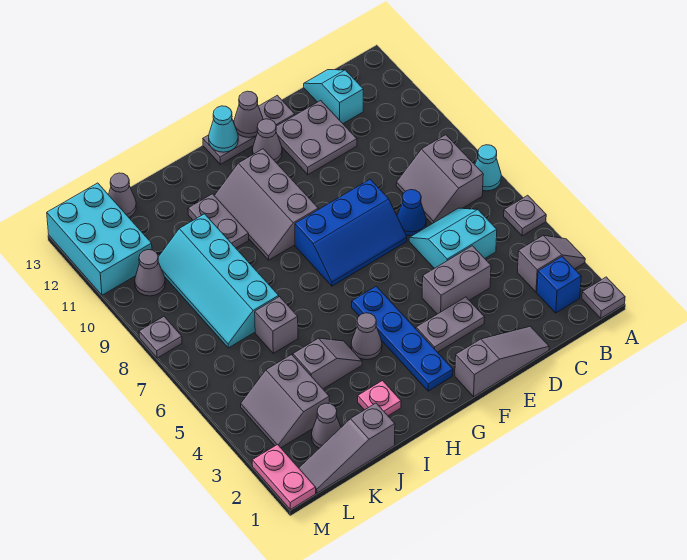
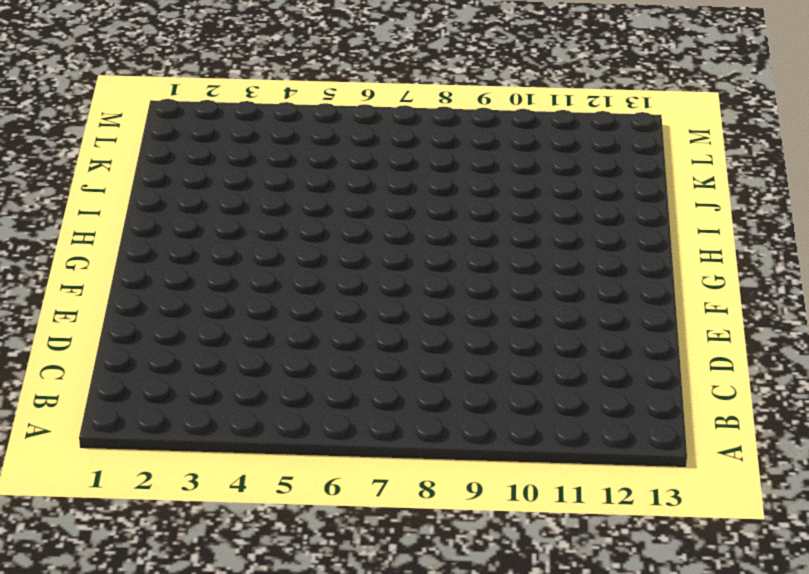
none -> grey plate A1 level 1
none -> grey slope A3:B3 level 1 top B
none -> grey plate A5 level 1
none -> cyan cone A7 level 1

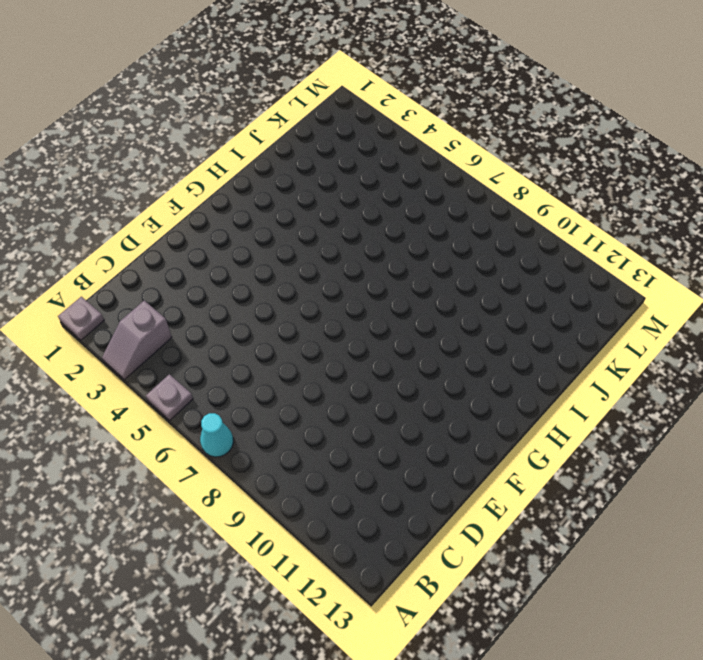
none -> blue brick B2 level 1
none -> grey slope B7:C8 level 1 top B
none -> cyan slope C5:D6 level 1 top 5
none -> cyan slope C12:C13 level 1 top 12

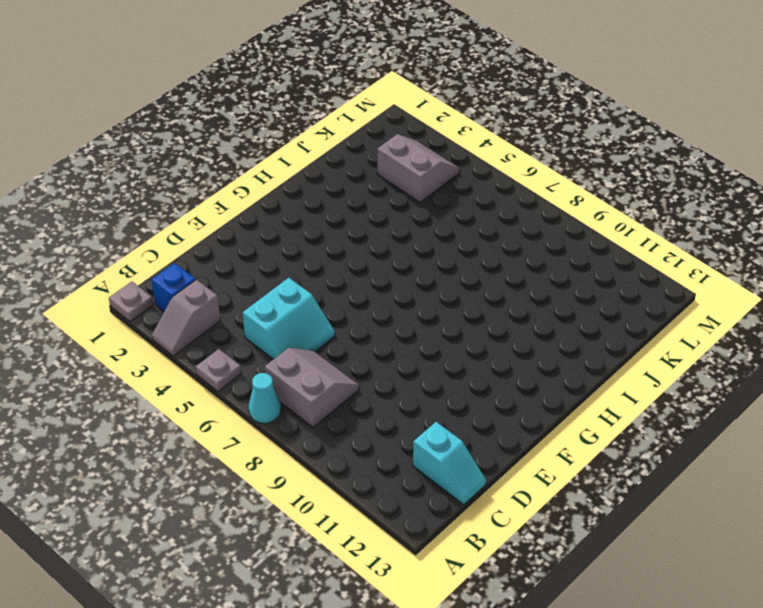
none -> grey slope D1:F1 level 1 top F
none -> grey brick D4:E4 level 1
none -> blue cone D7 level 1
none -> grey plate D11:E12 level 1

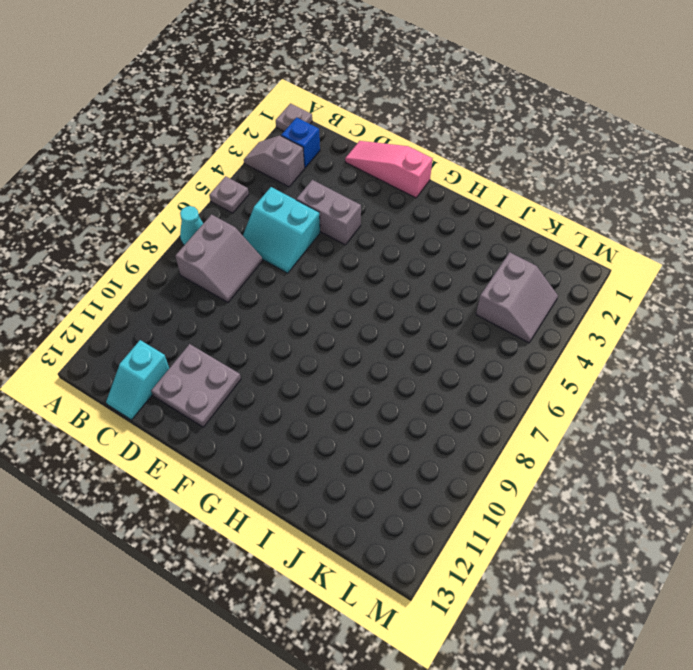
pink slope D1:F1 level 1 top F -> grey slope D1:F1 level 1 top F
none -> blue cone D7 level 1
none -> grey plate E3:F3 level 1
none -> blue slope E7:G8 level 1 top 8
none -> grey plate E13:G13 level 1

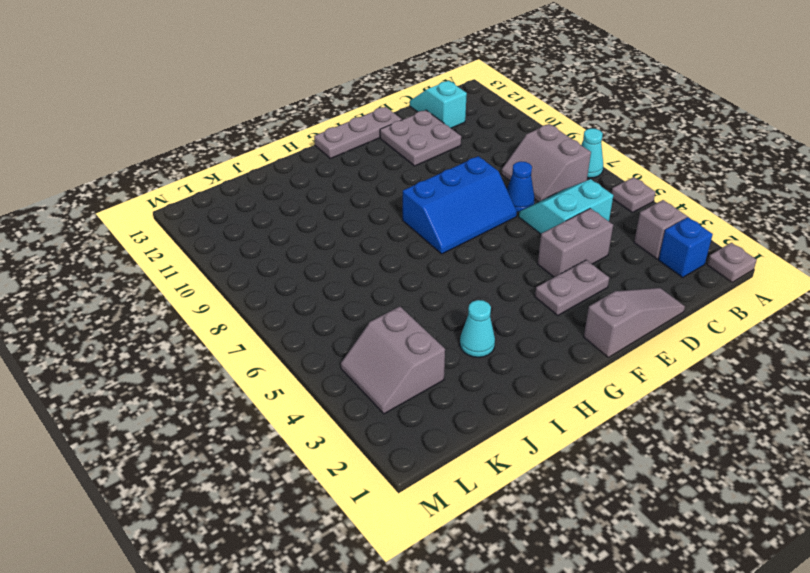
cyan cone I3 level 1 -> cyan cone G13 level 2
none -> grey cone F12 level 1
none -> blue plate G2:G5 level 1
none -> grey slope G9:H11 level 1 top G
none -> grey cone H4 level 1

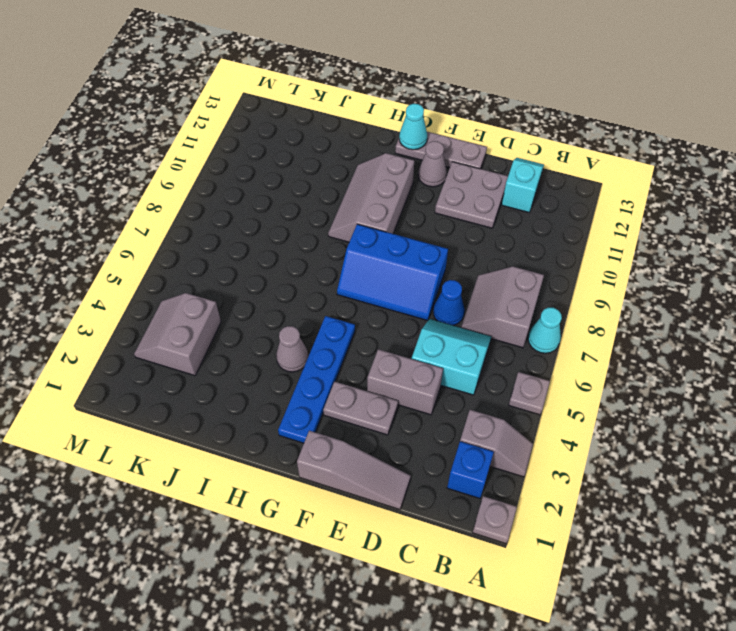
none -> pink plate I2 level 1
none -> grey slope I4:J4 level 1 top J
none -> grey plate I10:I11 level 1
none -> grey slope J1:L1 level 1 top J

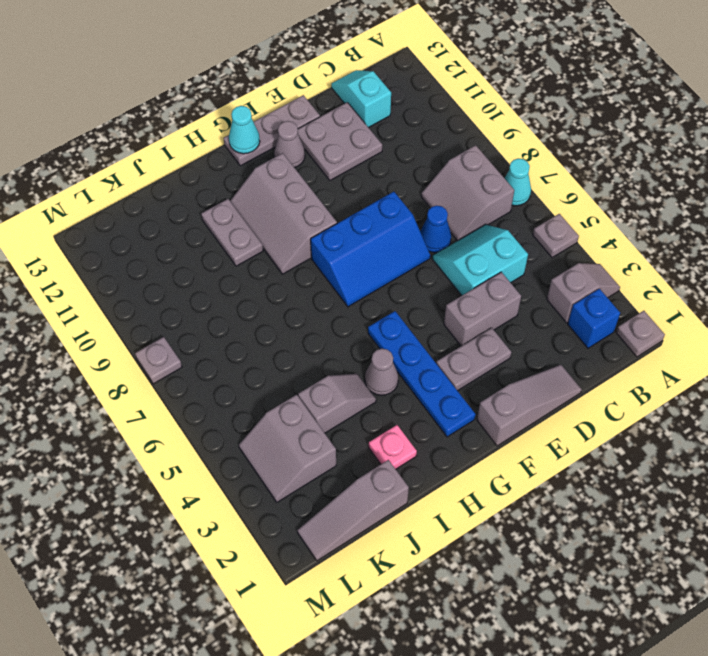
none -> grey brick J6 level 1
none -> cyan slope J7:K10 level 1 top J
none -> grey cone K2 level 1
none -> grey cone K13 level 1

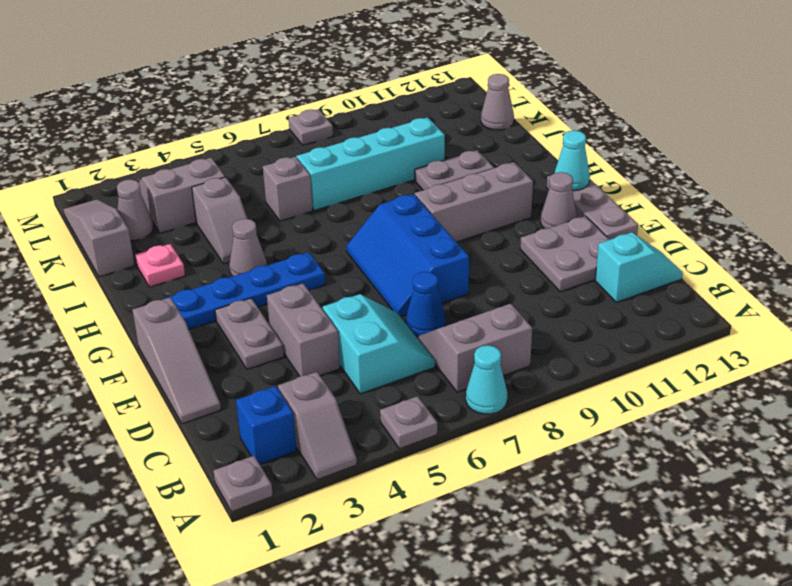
none -> grey cone L10 level 1
none -> cyan brick L11:M13 level 1
none -> pink plate M1:M2 level 1
none -> grey cone F13 level 2

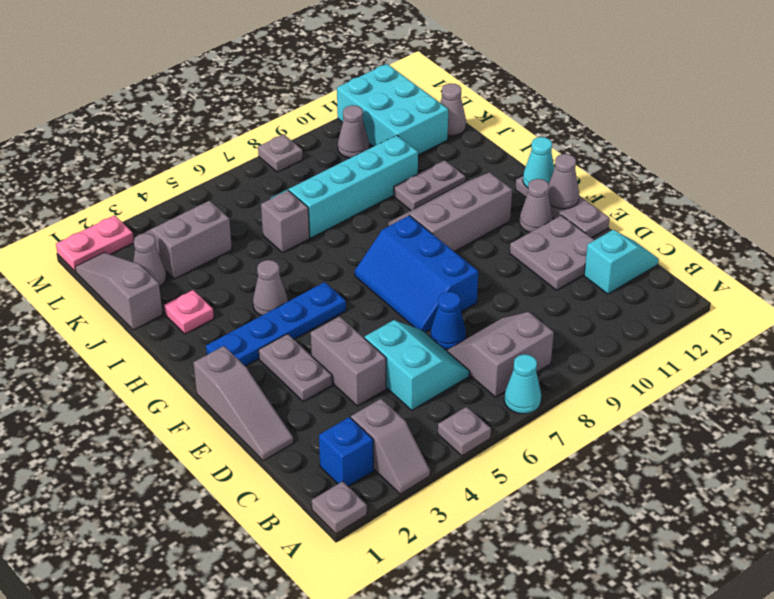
cyan brick K11:M12 level 1 -> cyan brick L11:M13 level 1
none -> grey slope I4:J4 level 1 top J

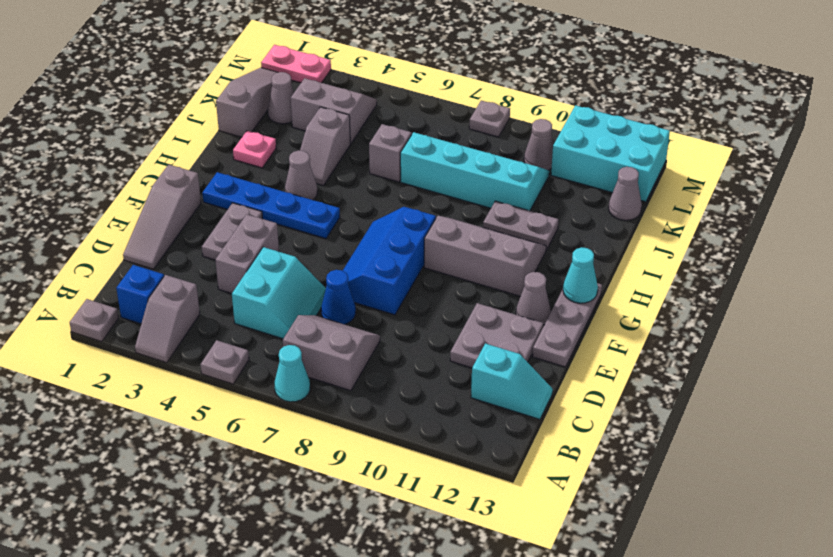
none -> grey cone F13 level 2

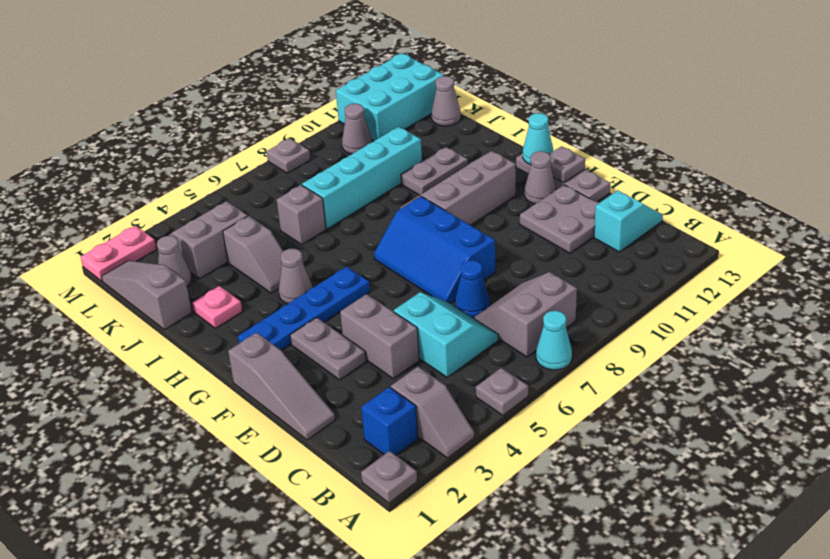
grey plate F13 level 2 -> grey cone F13 level 2

